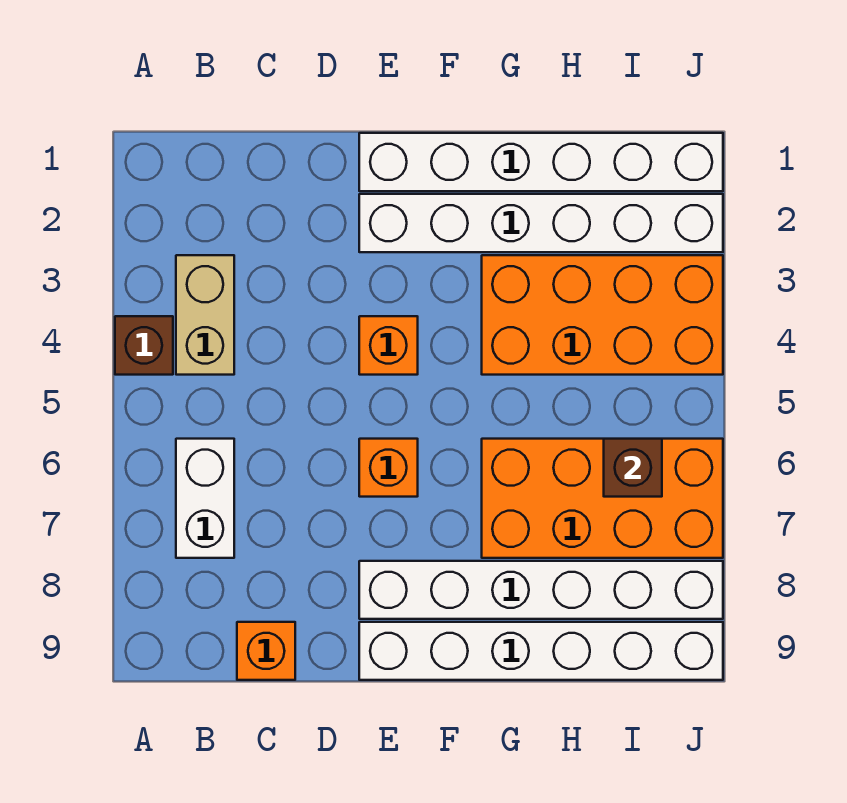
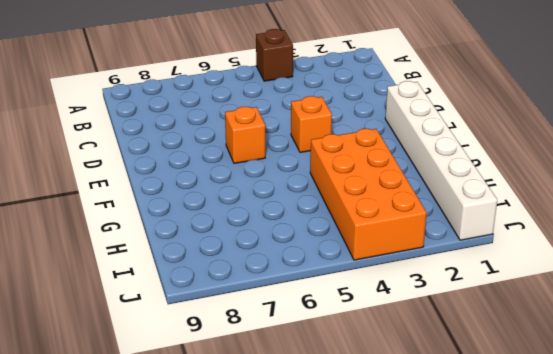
none -> tan brick B3:B4 level 1
none -> white brick B6:B7 level 1
none -> orange brick C9 level 1

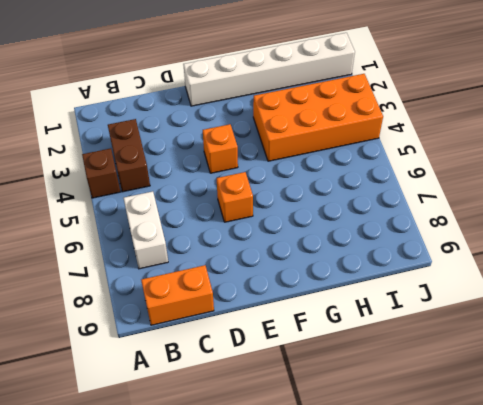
brown brick B3:B4 level 1 -> tan brick B3:B4 level 1
orange brick B9:C9 level 1 -> orange brick C9 level 1
none -> white brick E2:J2 level 1
none -> white brick E8:J8 level 1
none -> white brick E9:J9 level 1

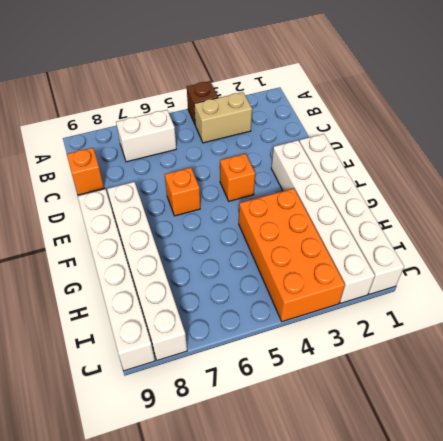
none -> orange brick G6:J7 level 1
none -> brown brick I6 level 2

